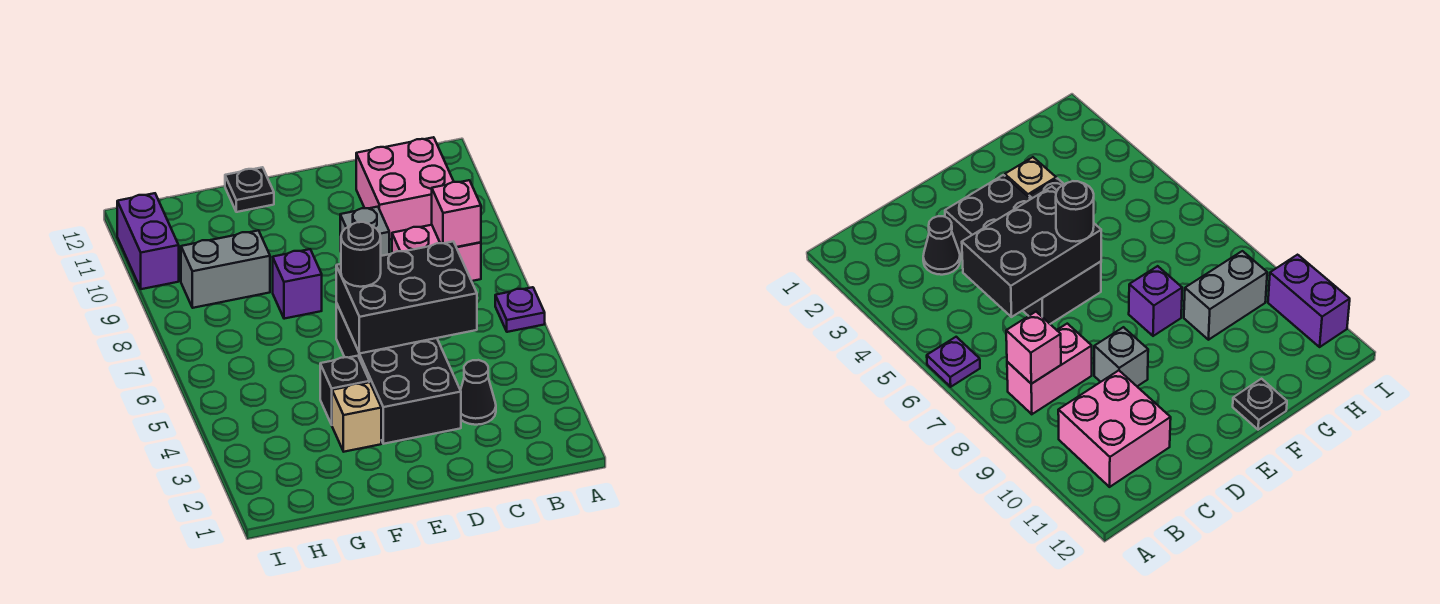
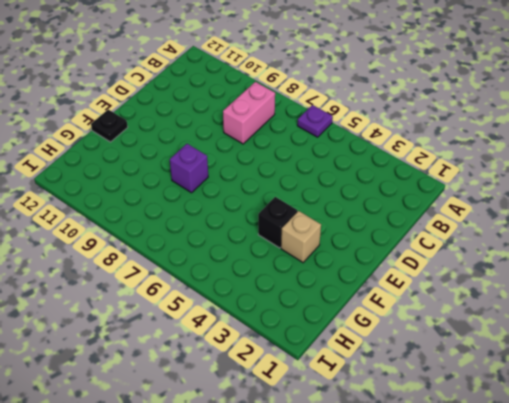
none -> pink brick B10:C11 level 1
none -> black cone C3 level 1
none -> black brick D3:E6 level 1

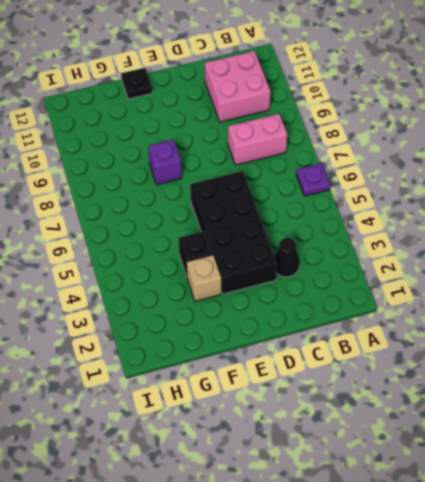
none -> grey brick D9 level 1
none -> grey brick G9:H9 level 1
none -> purple brick I10:I11 level 1

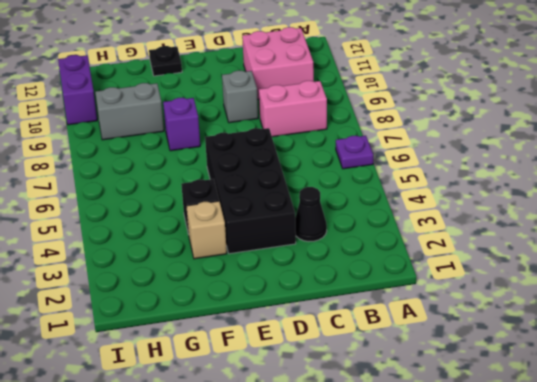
none -> pink brick B8 level 2
none -> black brick C5:E6 level 2
none -> black round brick E6 level 3

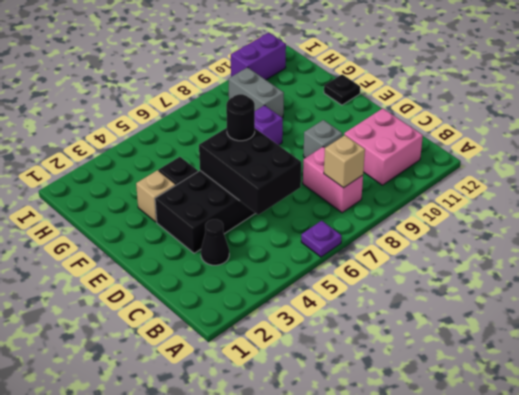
tan brick B8 level 2 -> pink brick B8 level 2

